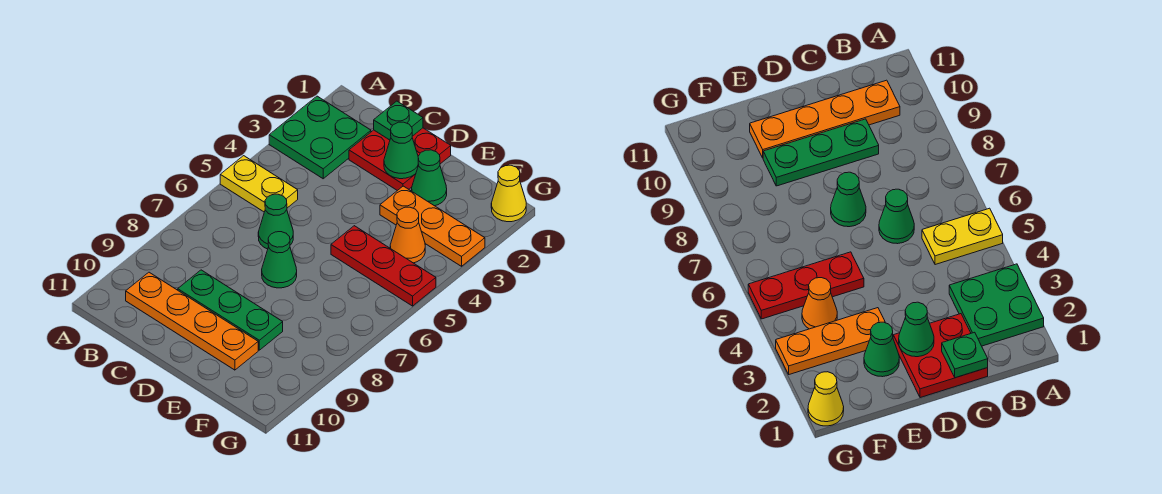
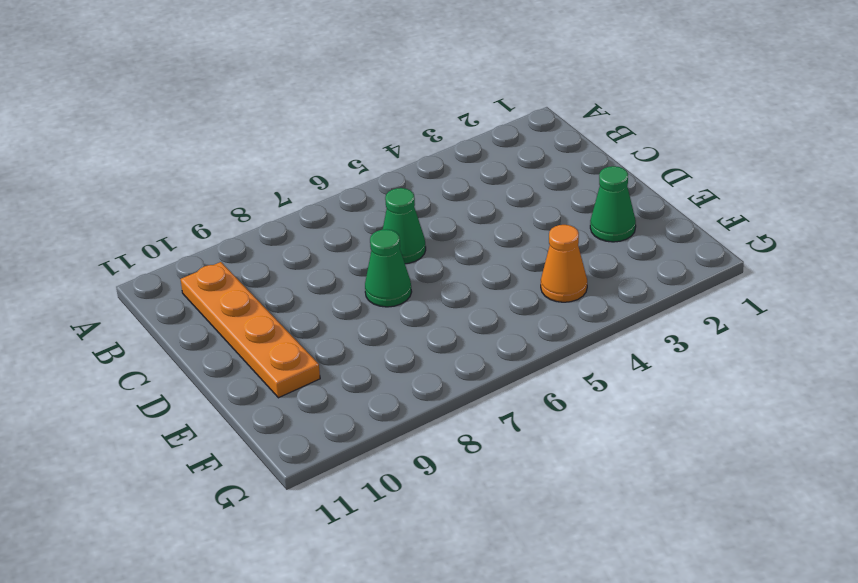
none -> green plate A2:B3 level 1
none -> yellow plate A5:B5 level 1
none -> red plate C1:D2 level 1

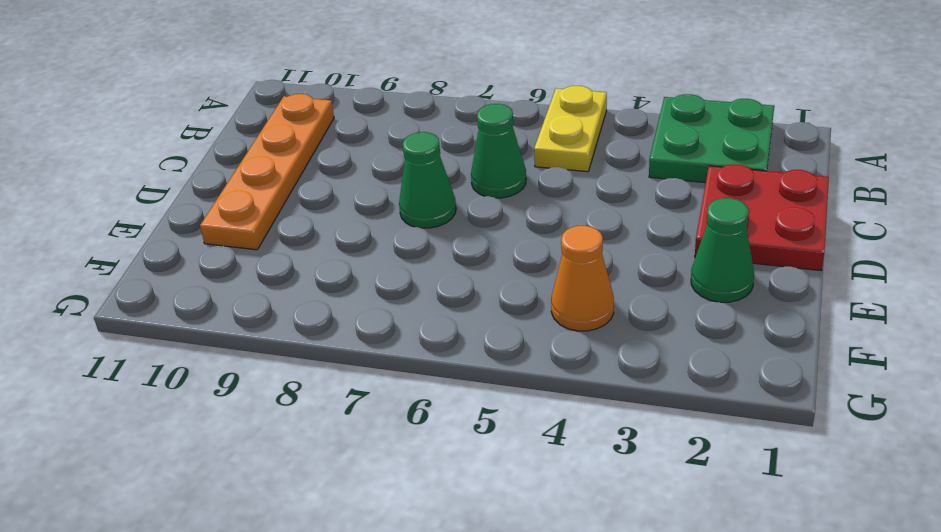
none -> green plate C9:E9 level 1
none -> orange plate E3:G3 level 1
none -> red plate E5:G5 level 1

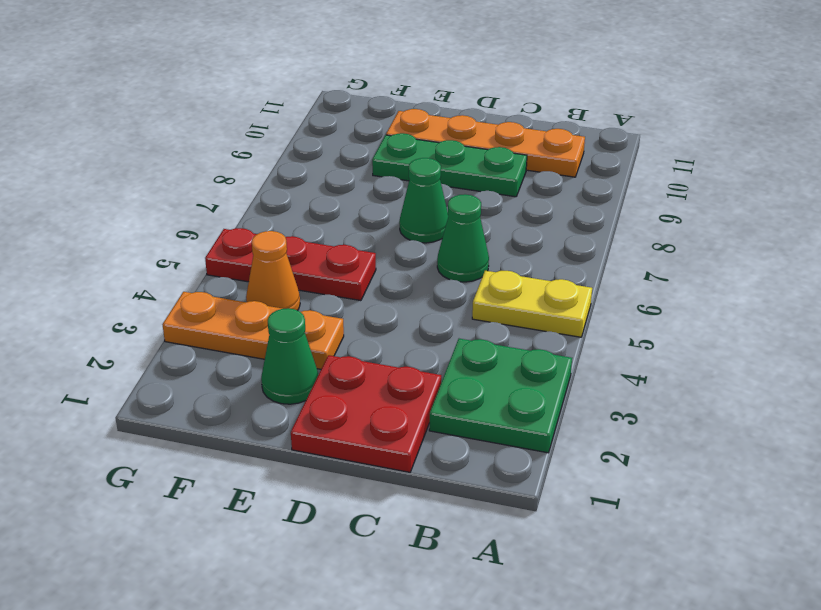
none -> yellow cone G1 level 1
none -> green plate C1 level 2
none -> green cone D2 level 2

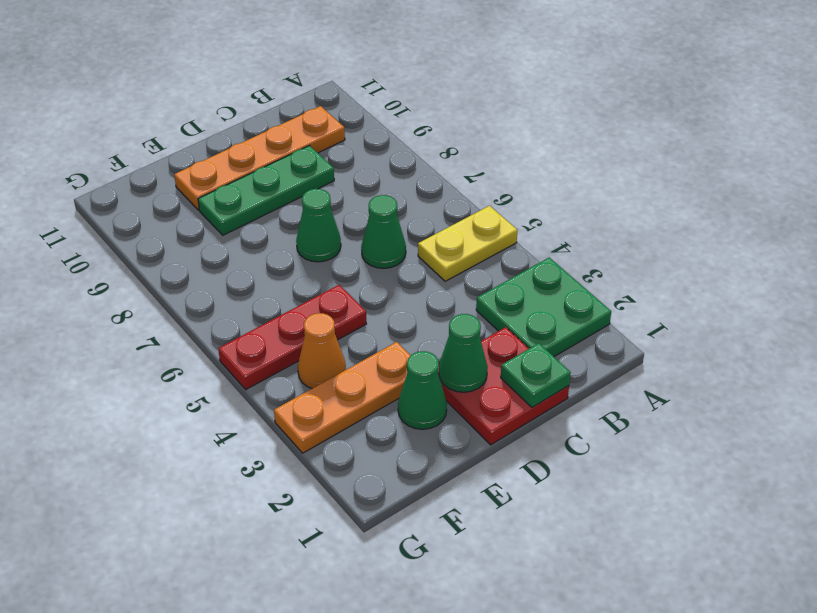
none -> yellow cone G1 level 1

